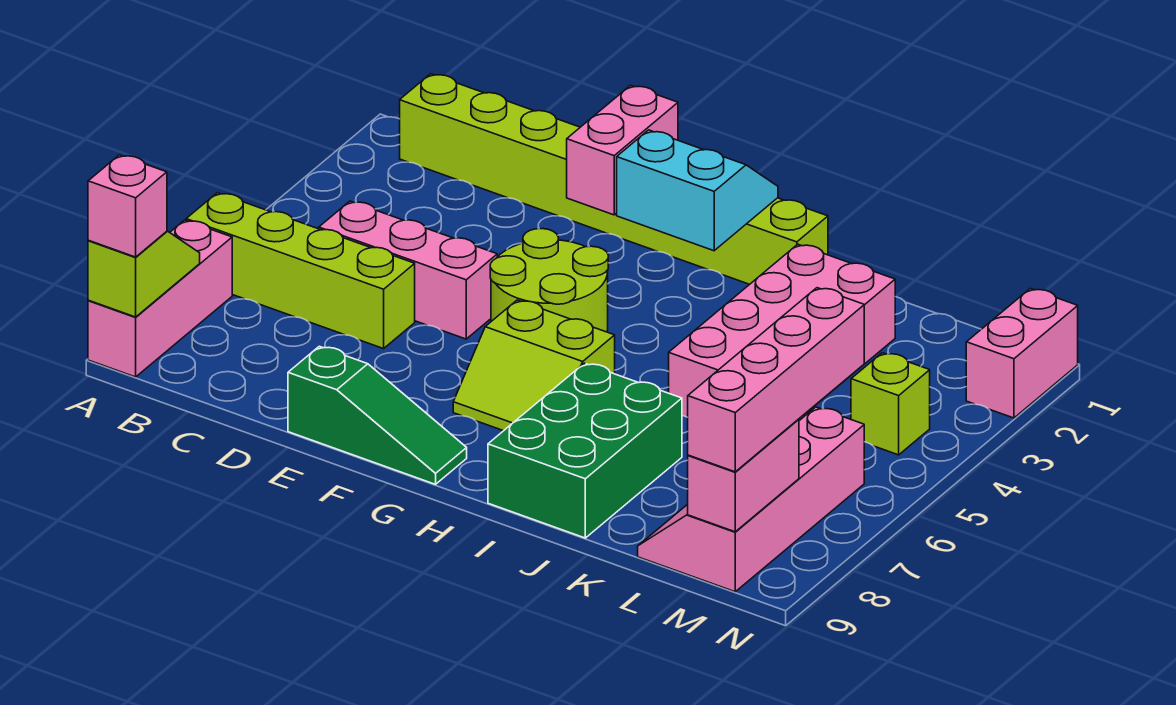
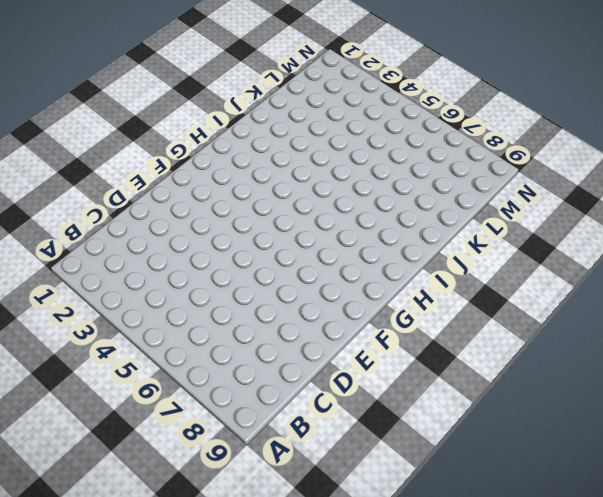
none -> lime brick A6:D6 level 1
none -> pink brick A7:A9 level 1
none -> lime brick B1:I1 level 1

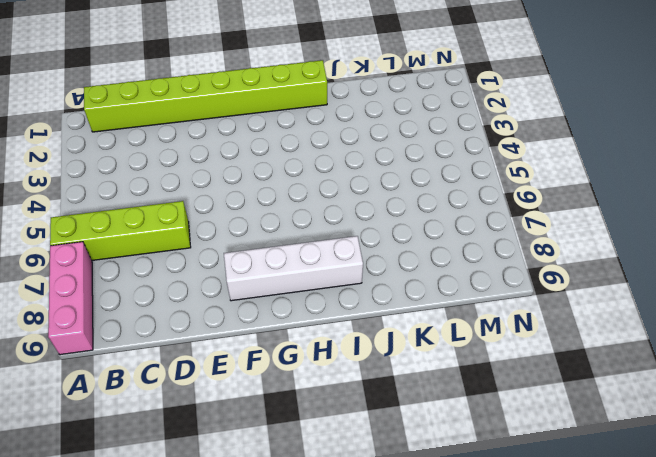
white brick F8:I8 level 1 -> green brick I7:J9 level 1
none -> pink brick C5:E5 level 1
none -> green slope E9:G9 level 1 top E
none -> lime round brick F4:G5 level 1

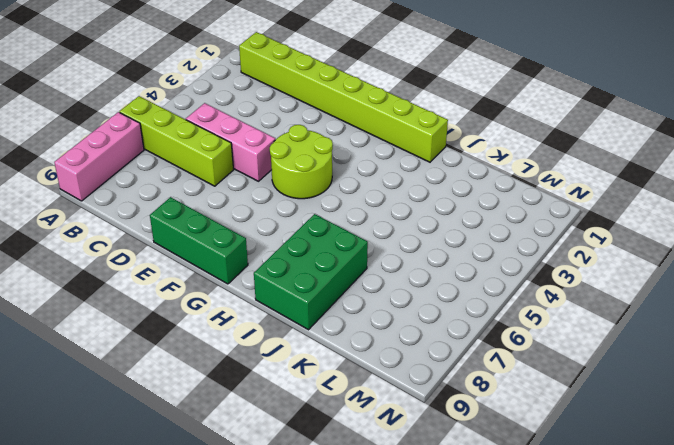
green brick E9:G9 level 1 -> green slope E9:G9 level 1 top E
none -> lime slope G6:H7 level 1 top 6
none -> pink brick J2:K5 level 1
none -> pink slope L6:M9 level 1 top M

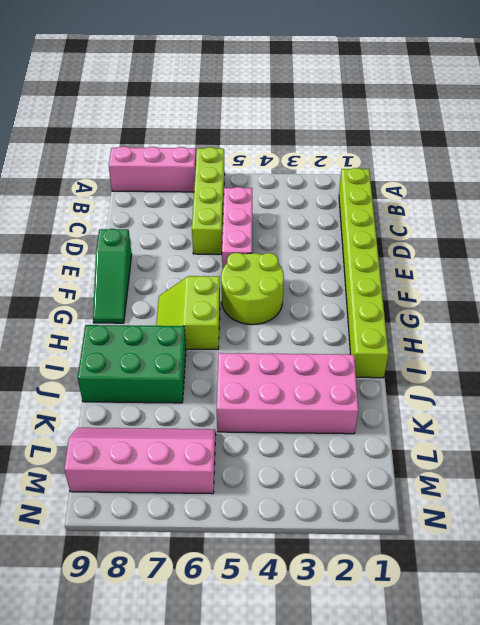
none -> lime brick M4 level 1
none -> pink brick N1:N2 level 1
none -> lime slope A8:A9 level 2 top 9

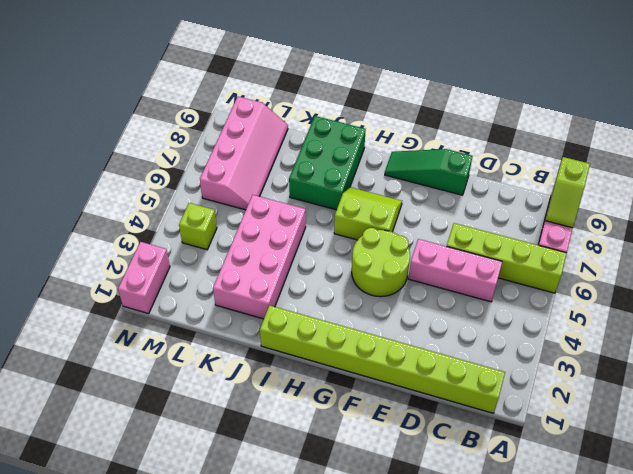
none -> pink brick F1:F2 level 2
none -> cyan slope G1:H2 level 2 top 2
none -> pink brick M8:M9 level 2

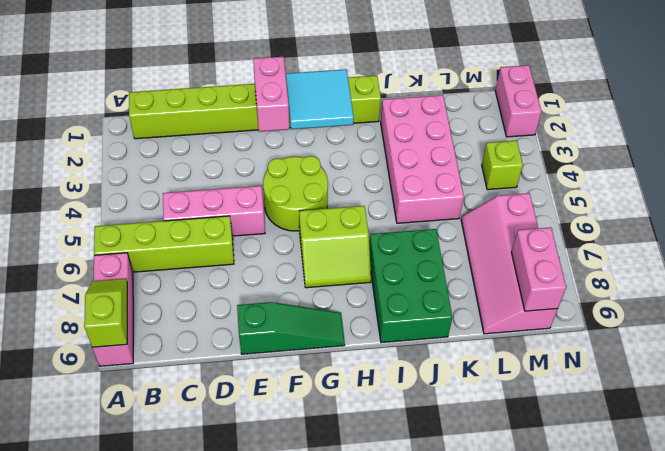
cyan tile G1:H2 level 2 -> cyan slope G1:H2 level 2 top 2
none -> pink brick A9 level 3
none -> pink brick M6:M9 level 3

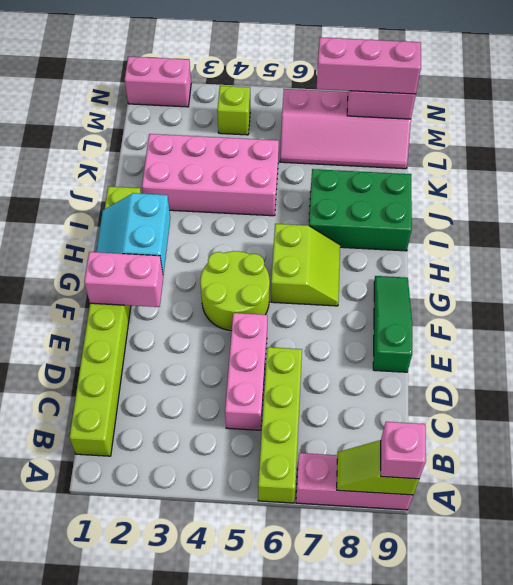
pink brick M7:M9 level 3 -> pink brick M6:M9 level 3

